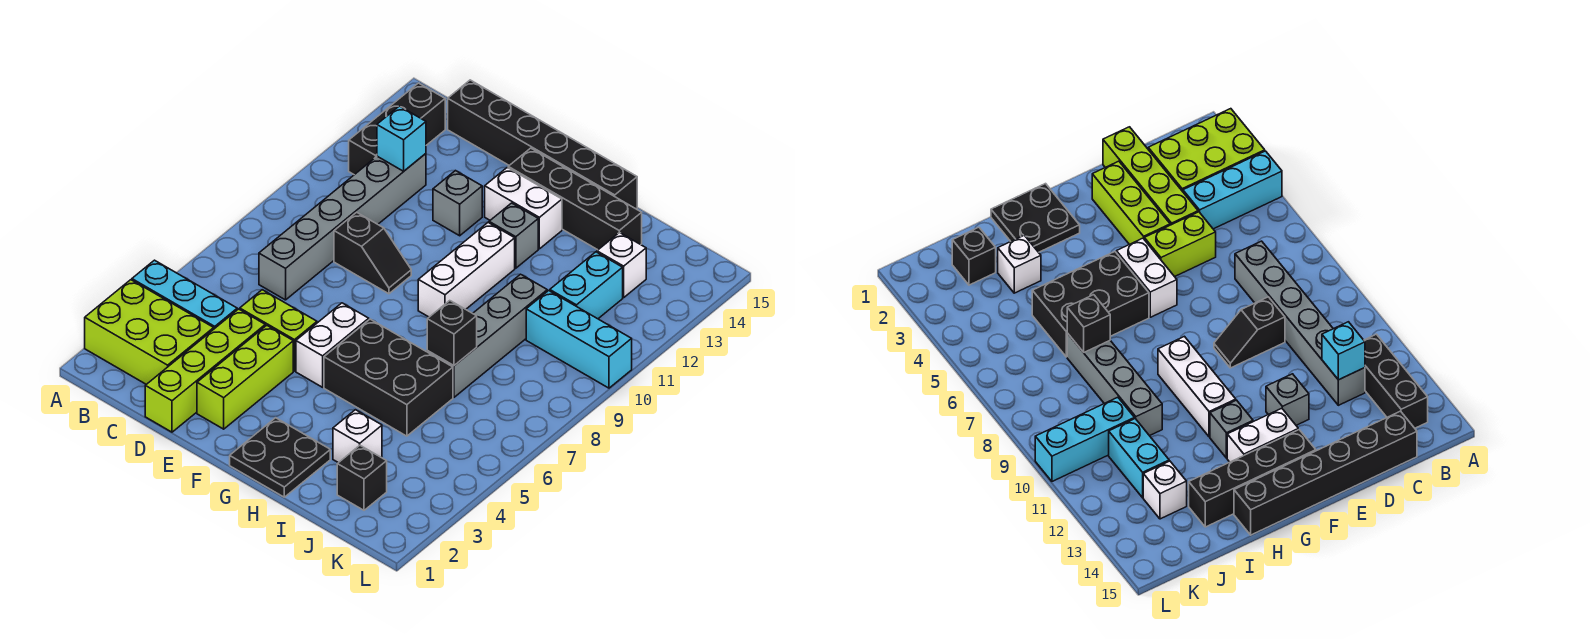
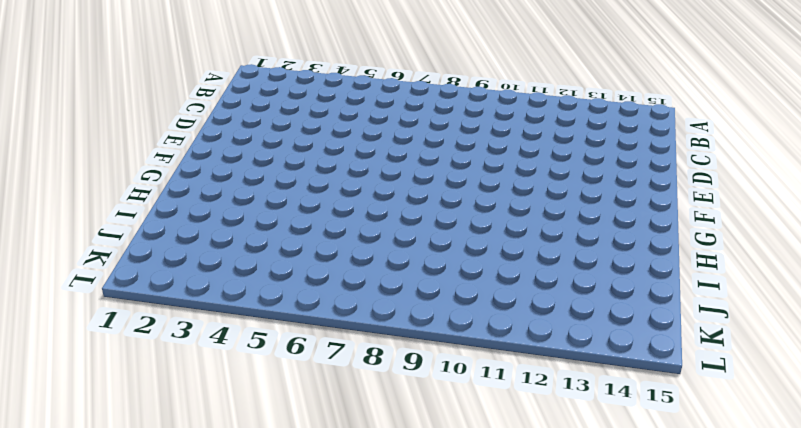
none -> lime brick A2:C3 level 1
none -> cyan brick A4:C4 level 1
none -> black brick B12:B14 level 1

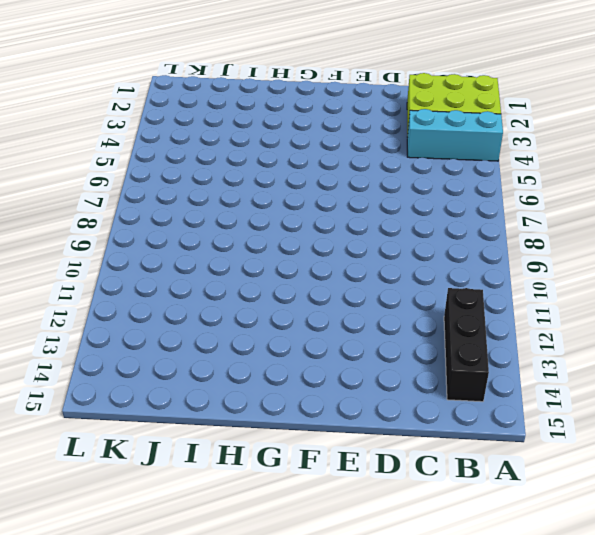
none -> grey brick C7:C12 level 1
none -> black brick C15:H15 level 1
none -> lime brick D1:D4 level 1

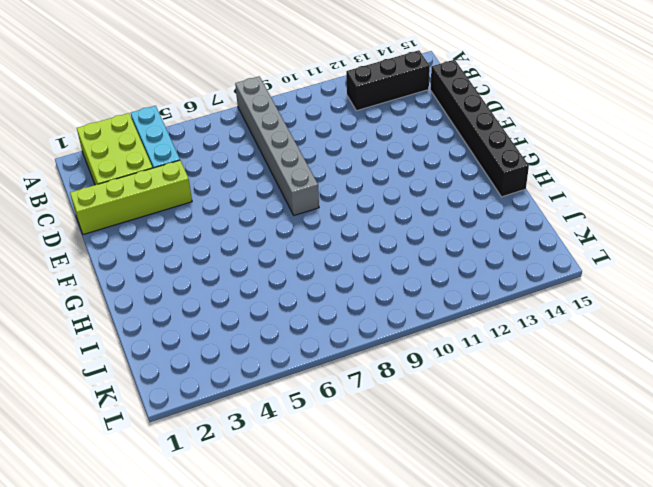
grey brick A8:F8 level 1 -> grey brick C7:C12 level 1
none -> lime brick D5:E5 level 1
none -> black slope D9:E9 level 1 top D
none -> lime brick E2:E4 level 1

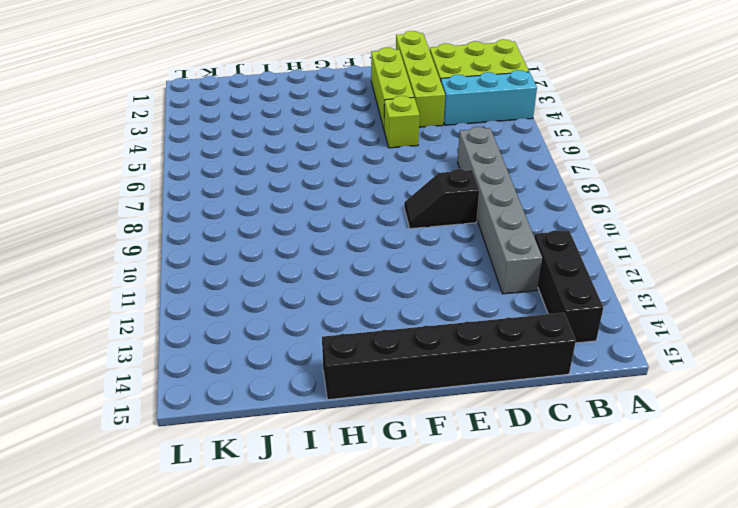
lime brick E5 level 1 -> lime brick D5:E5 level 1
none -> grey brick E12 level 1
none -> white brick F5:F6 level 1
none -> white brick F13:G13 level 1

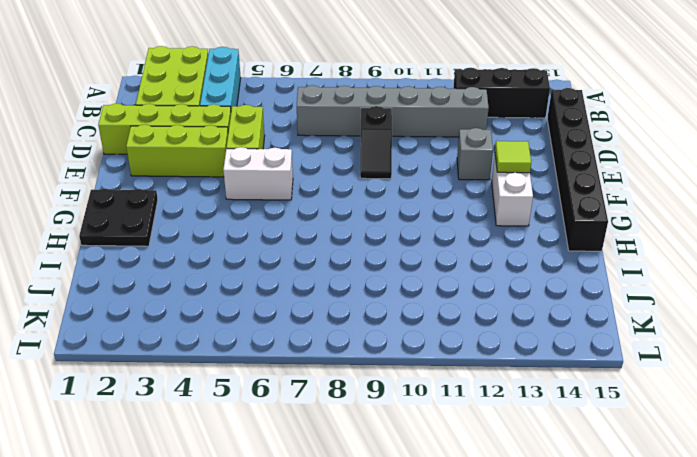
lime tile F13 level 2 -> none
none -> black brick F14:I14 level 1
none -> black brick G5:I6 level 1
none -> white brick G9:G11 level 1

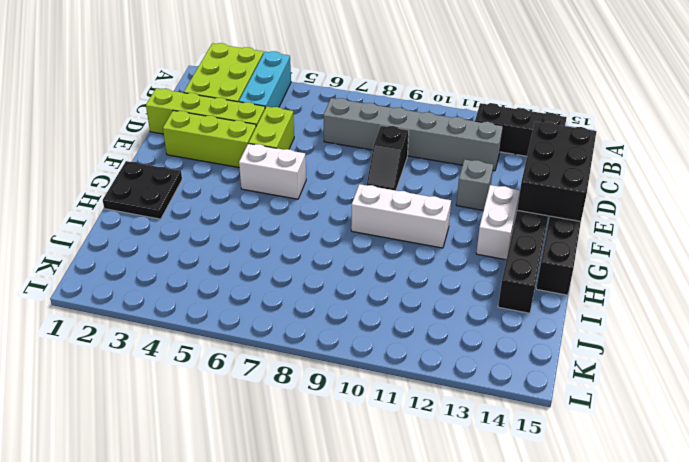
black brick D14:F15 level 2 -> black brick G5:I6 level 1
none -> grey brick G12 level 1
none -> white brick I3 level 1
none -> grey brick I7:I10 level 1

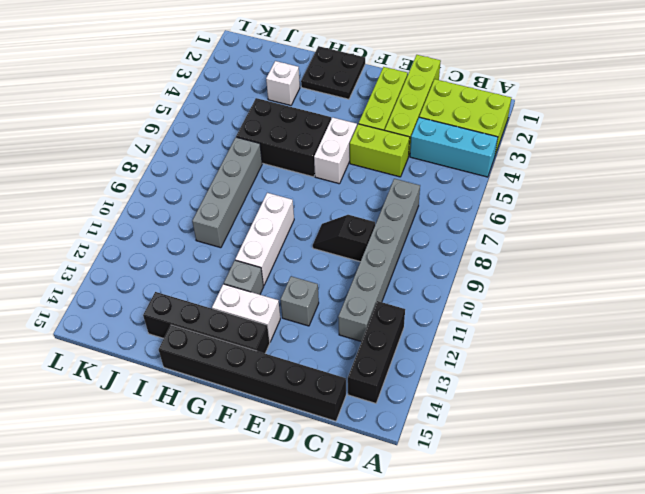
none -> black brick J2 level 1
none -> cyan brick J10:L10 level 1
none -> cyan brick J11:J12 level 1

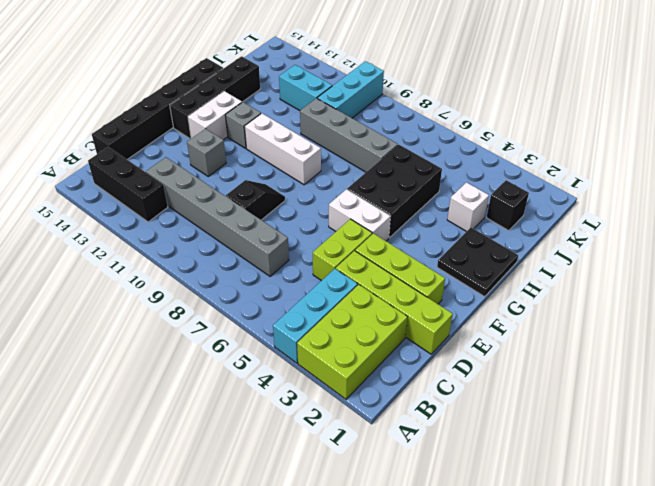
none -> white brick J13 level 1
none -> cyan brick C12 level 2
none -> black brick I7 level 2

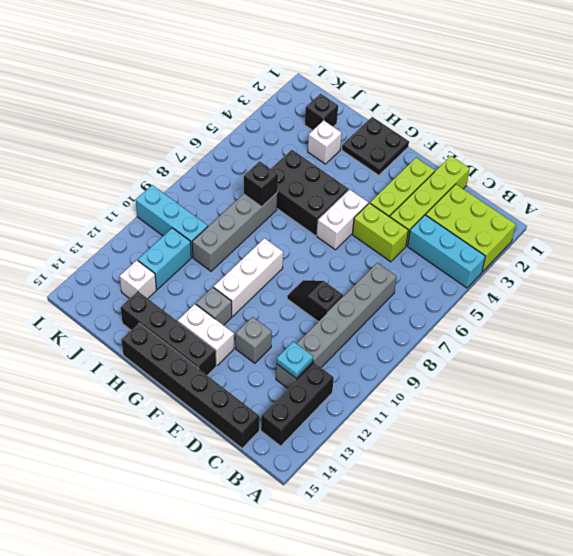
cyan plate C12 level 2 -> cyan brick C12 level 2

